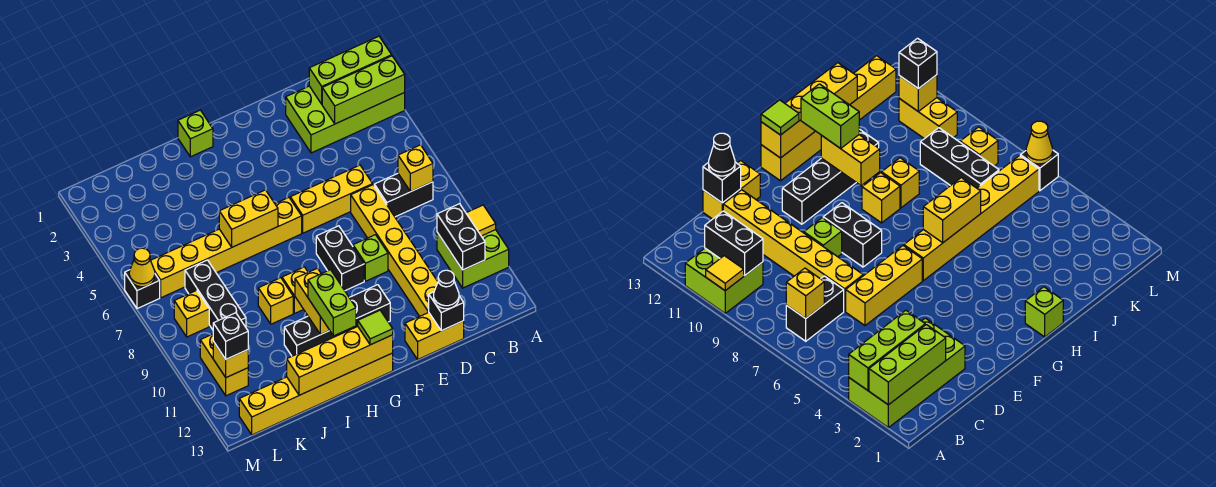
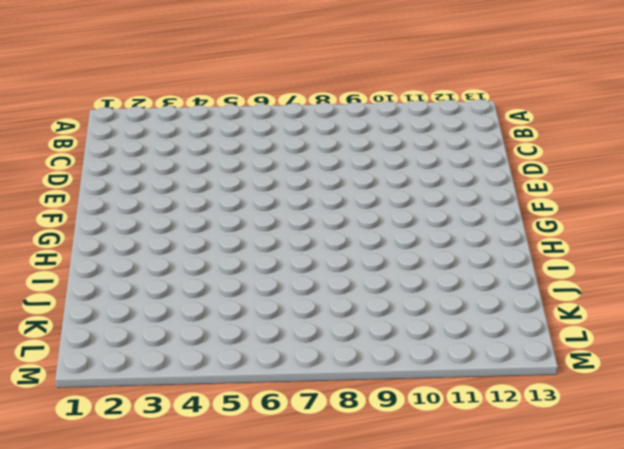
none -> lime brick A2:D3 level 1
none -> lime brick A10:B11 level 1
none -> black brick B7:C7 level 1
none -> yellow brick D6:F6 level 1

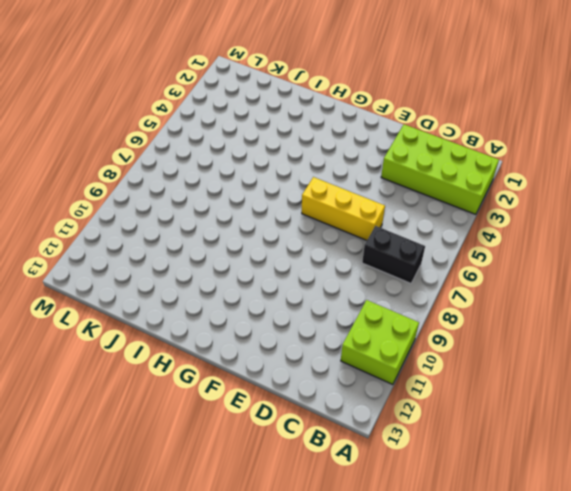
none -> yellow brick D7:D12 level 1
none -> yellow brick D13:E13 level 1
none -> lime brick E9 level 1
none -> black brick F8:F9 level 1

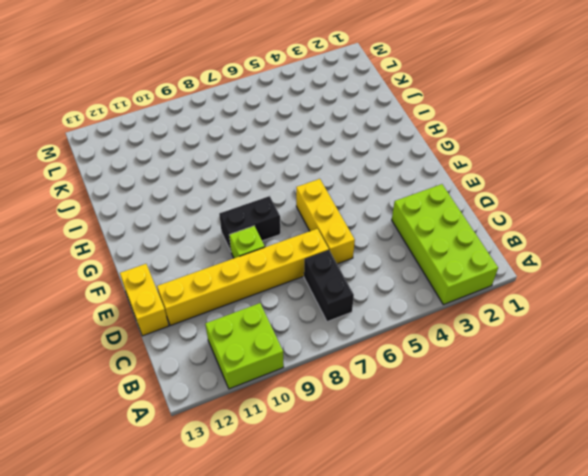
none -> black brick F11:I11 level 1
none -> yellow brick G6:L6 level 1
none -> yellow brick G13:L13 level 1
none -> lime brick H1 level 1

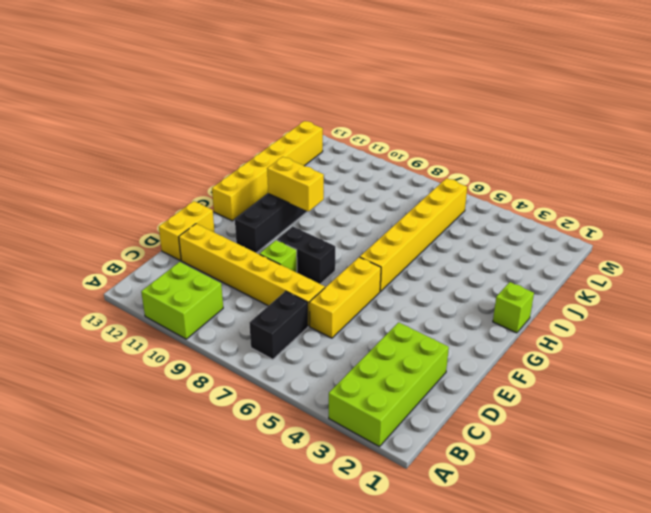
none -> yellow brick H9 level 1
none -> yellow brick I9 level 1
none -> black brick K7:K9 level 1
none -> yellow brick L8 level 1

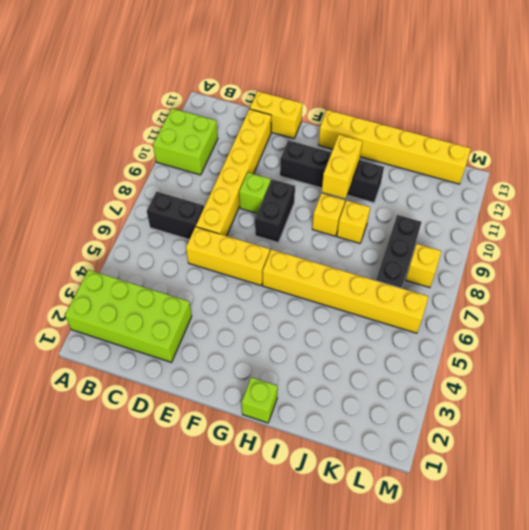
none -> yellow brick L10:L11 level 1
none -> black brick M6 level 1
none -> lime brick A2:C2 level 2
none -> lime brick A3:C3 level 2

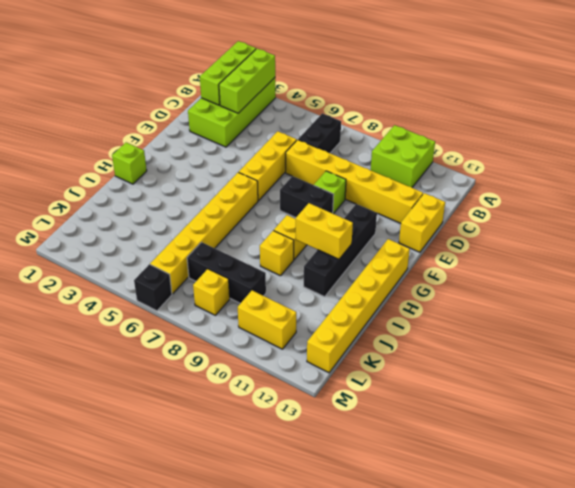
none -> yellow tile A10 level 2
none -> yellow brick B7 level 2
none -> black brick B10:B11 level 2
none -> black brick D13 level 2

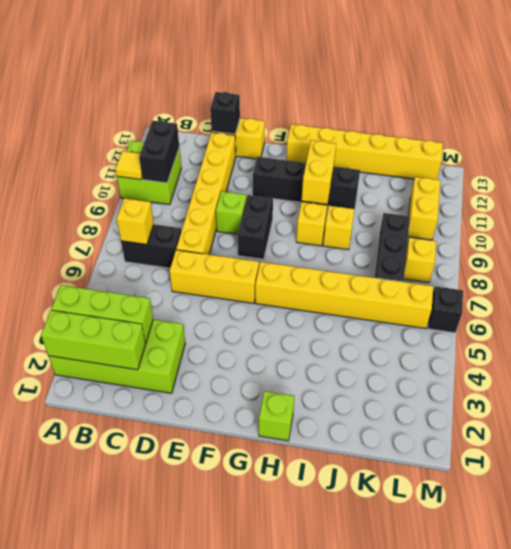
none -> yellow brick G13:J13 level 2
none -> yellow brick H6:I6 level 2
none -> yellow brick L11 level 2
none -> yellow cone M6 level 2

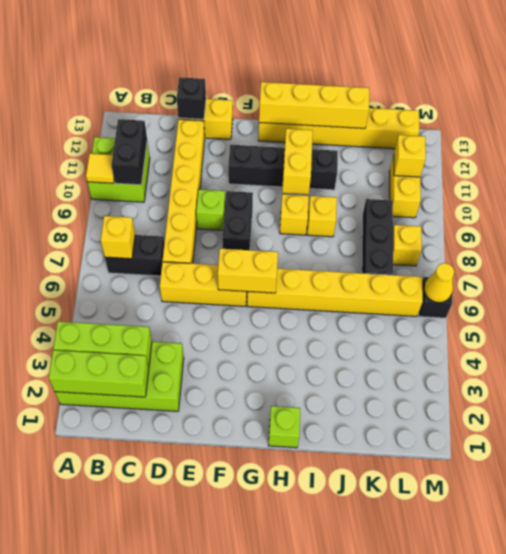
yellow brick F6:G6 level 2 -> yellow brick H6:I6 level 2
none -> black cone D13 level 3
none -> lime tile G13 level 3
none -> lime brick H11:H12 level 3
none -> black brick L11 level 3

